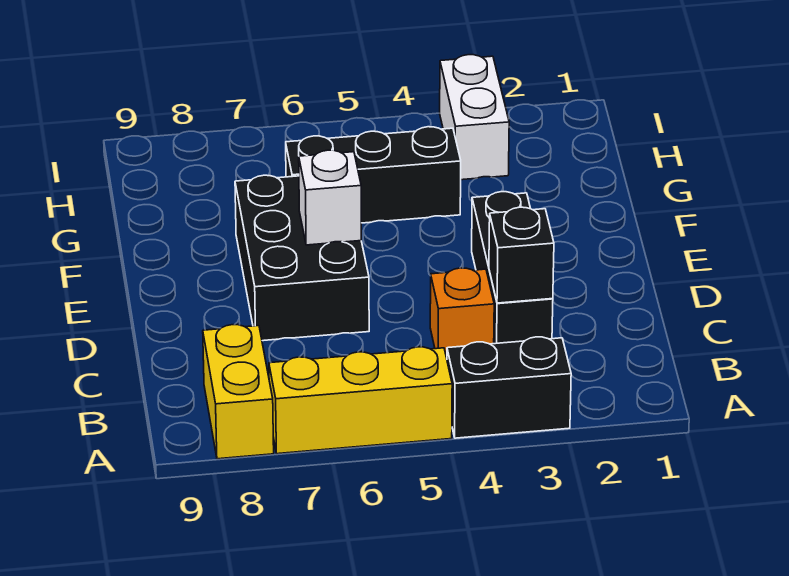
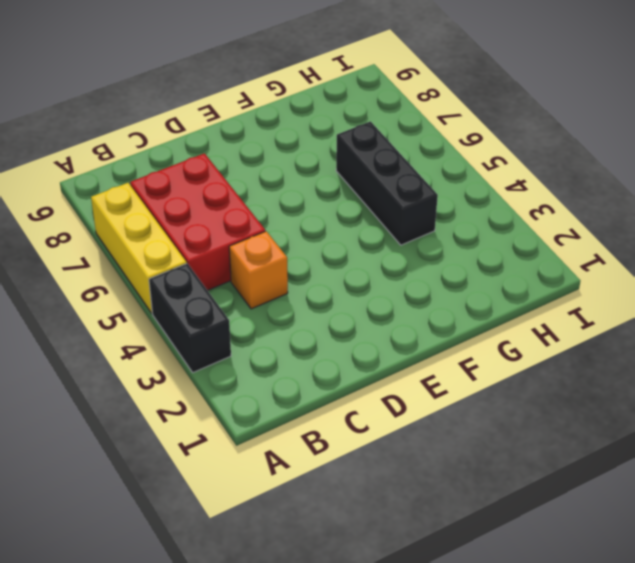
red brick B5:C7 level 1 -> none
none -> yellow brick A8:B8 level 1
none -> black brick C3:E3 level 1

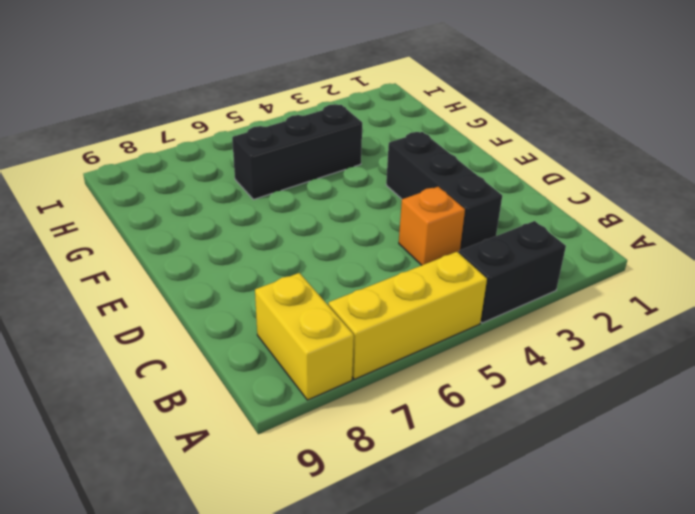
none -> black brick D6:F7 level 1
none -> white brick H3:I3 level 1

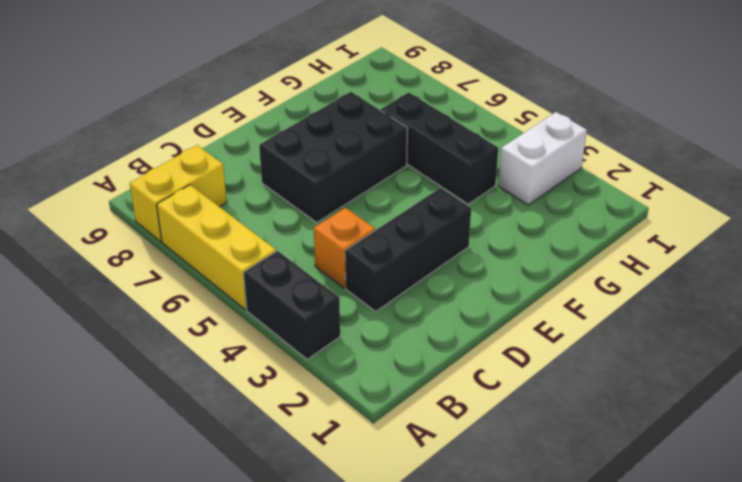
none -> black brick C3 level 2
none -> white brick E6 level 2

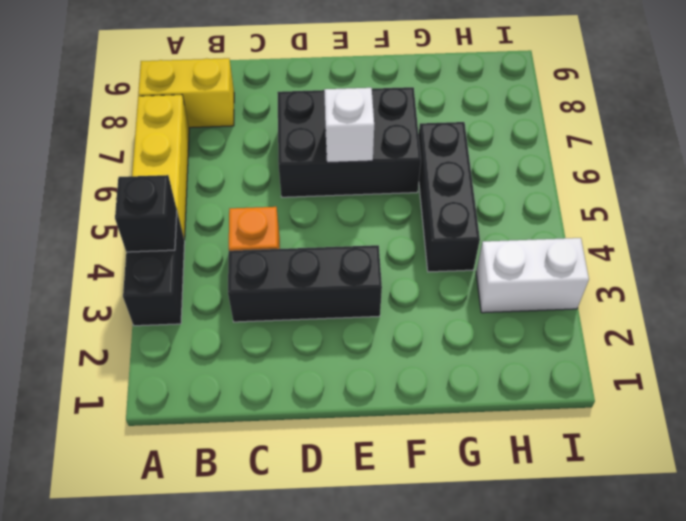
black brick A4 level 2 -> black brick C3 level 2

